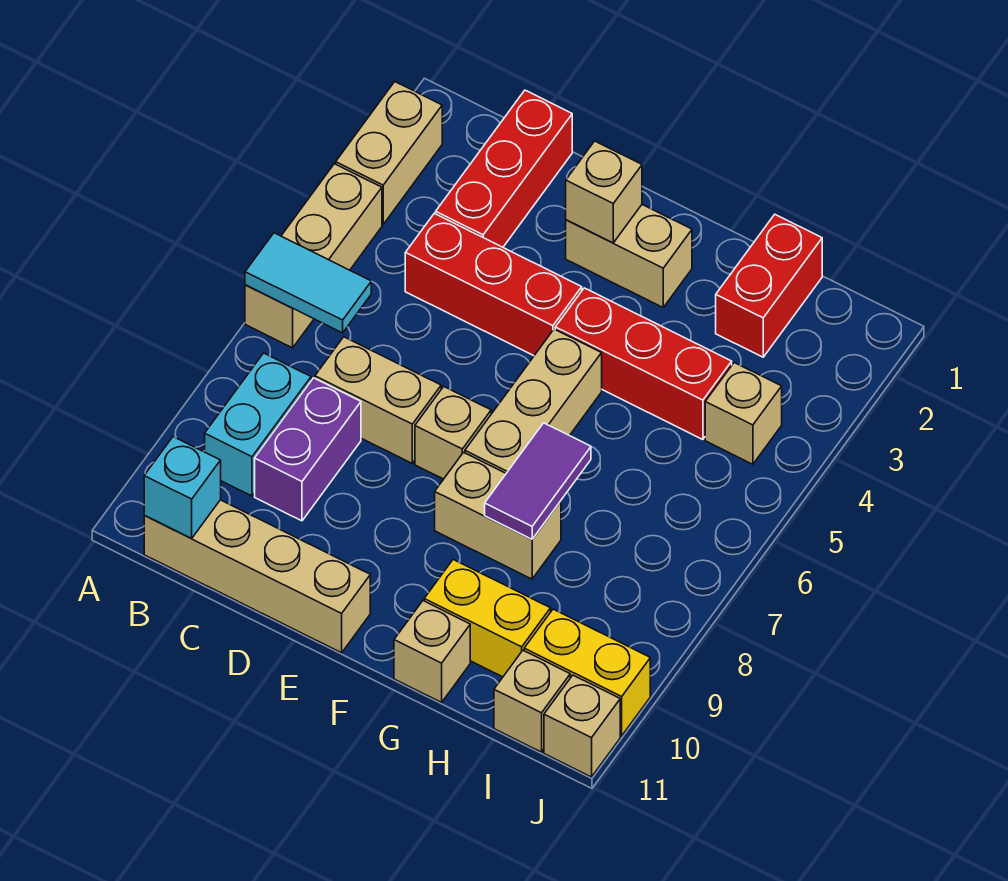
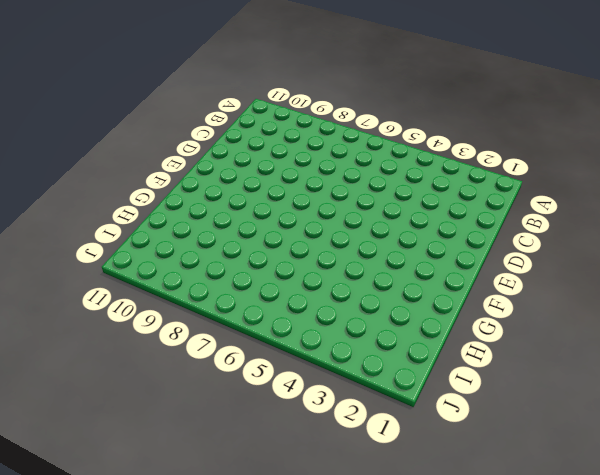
none -> tan brick A2:A3 level 1
none -> tan brick A4:A6 level 1
none -> cyan brick B8:B9 level 1

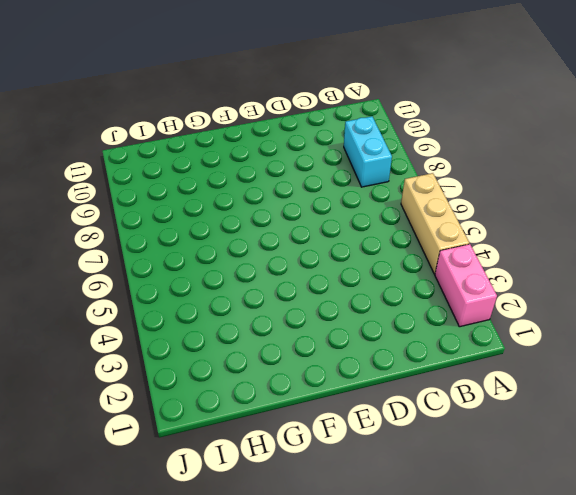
pink brick A2:A3 level 1 -> tan brick A2:A3 level 1
none -> tan brick B11:E11 level 1
none -> red brick C1:C3 level 1
none -> red brick C4:E4 level 1

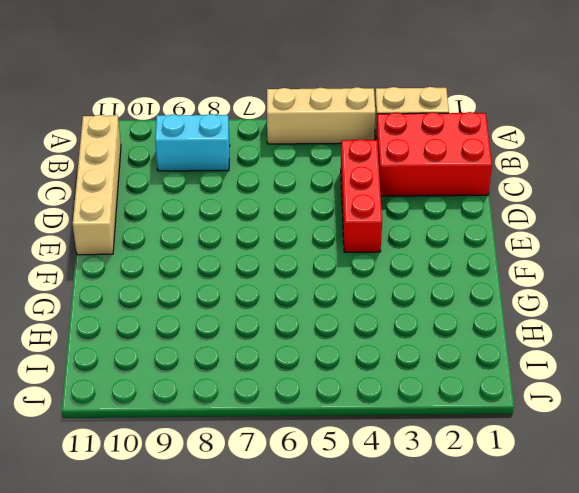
red brick B1:C3 level 1 -> red brick C1:C3 level 1
none -> tan brick C7:D7 level 1
none -> purple brick C8:C9 level 1
none -> tan brick E2:F2 level 1

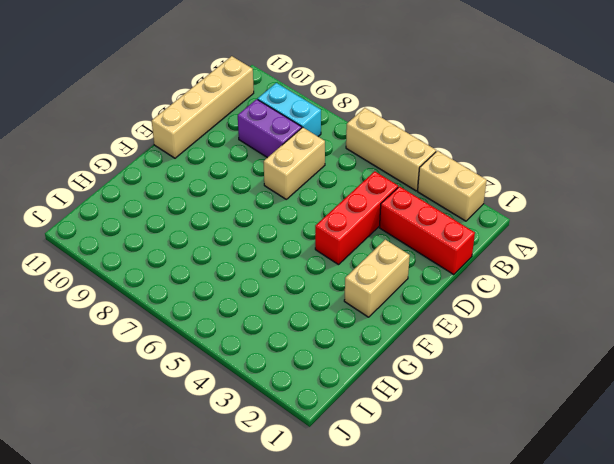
none -> tan brick E7 level 1
none -> red brick F4:H4 level 1
none -> tan brick F5:F7 level 1

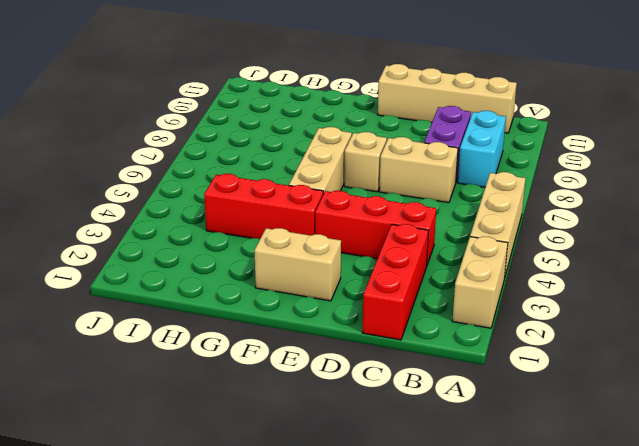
none -> tan brick F8:G8 level 1
none -> yellow brick G10:H10 level 1
none -> tan brick G11 level 1

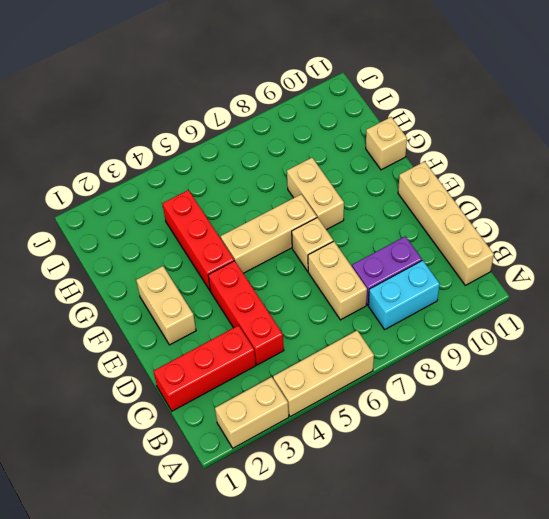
none -> yellow brick G10:H10 level 1
none -> red brick H1:H2 level 1
none -> tan brick I4 level 1

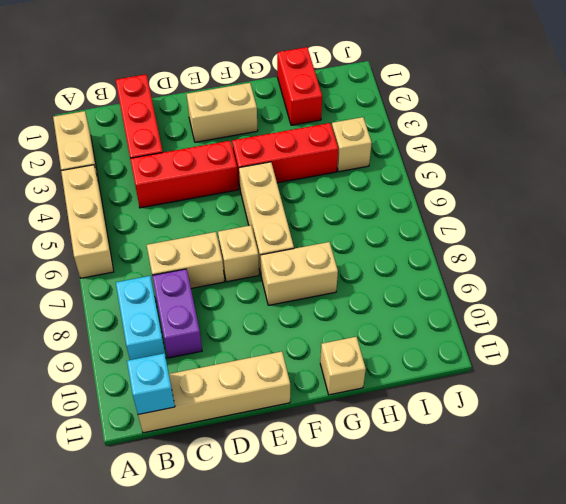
none -> yellow brick G10:H10 level 1
none -> yellow brick I10:J10 level 1
none -> tan brick I11 level 1

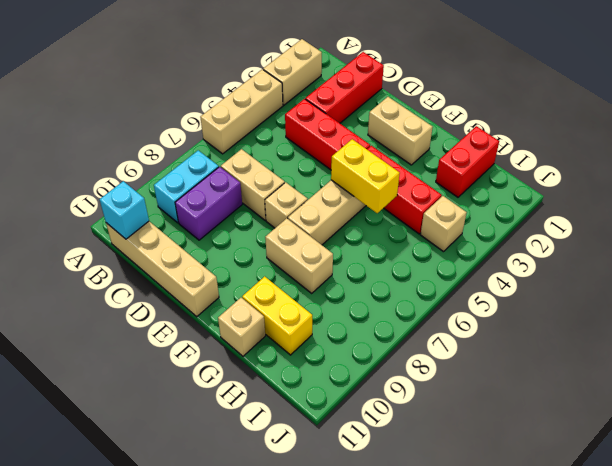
yellow brick F5:G5 level 2 -> yellow brick I10:J10 level 1
none -> tan brick I11 level 1
none -> tan brick J11 level 1
none -> cyan tile A6:B6 level 2

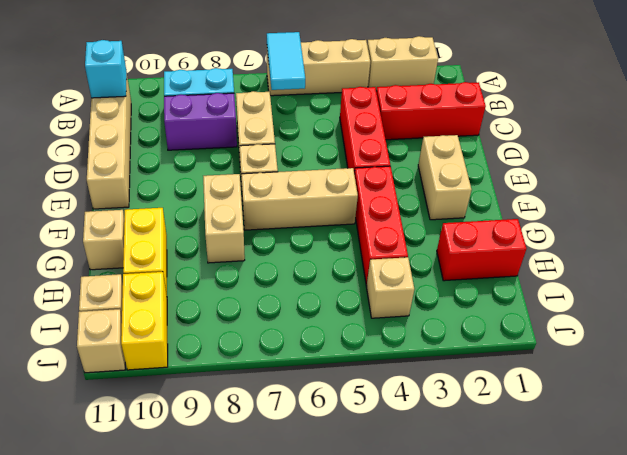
none -> tan brick E2 level 2
none -> purple tile G7:G8 level 2

